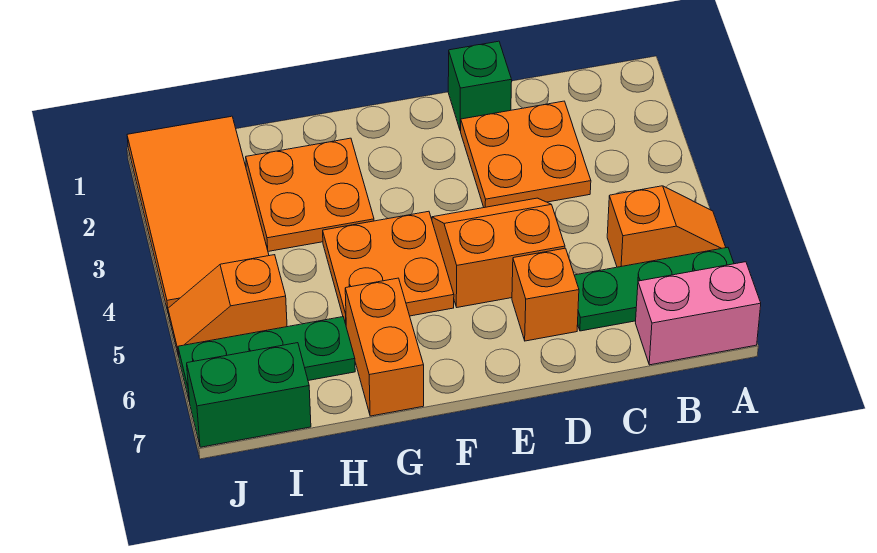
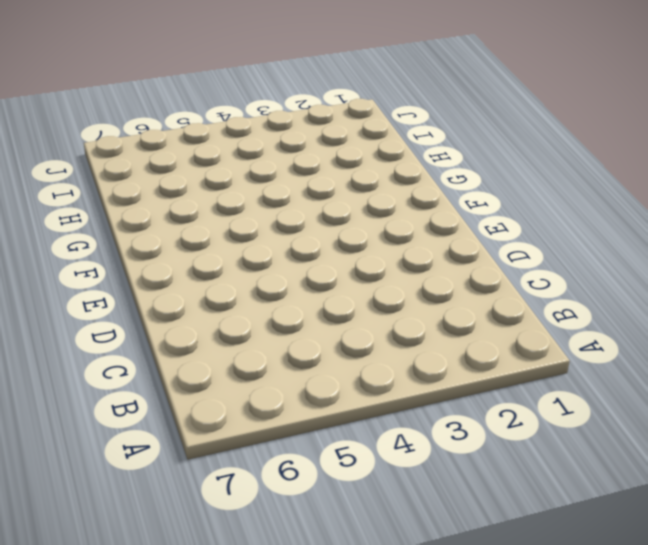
none -> orange slope A5:B5 level 1 top B
none -> green plate A6:C6 level 1
none -> pink brick A7:B7 level 1

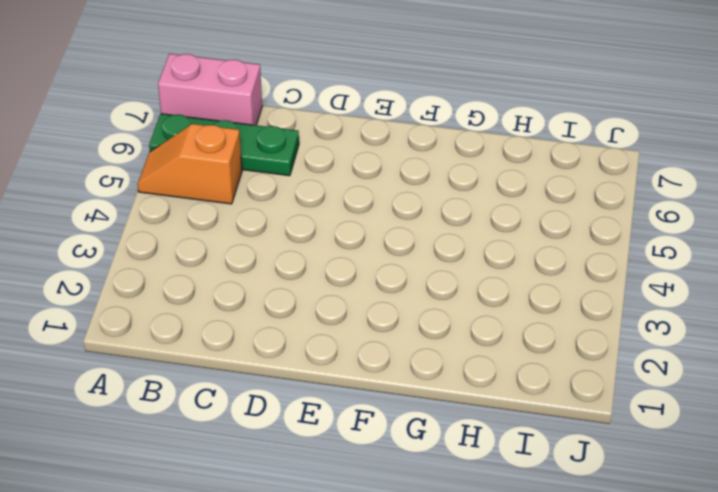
none -> orange plate C2:D3 level 1
none -> green brick D1 level 1
none -> orange slope D4:E5 level 1 top 5

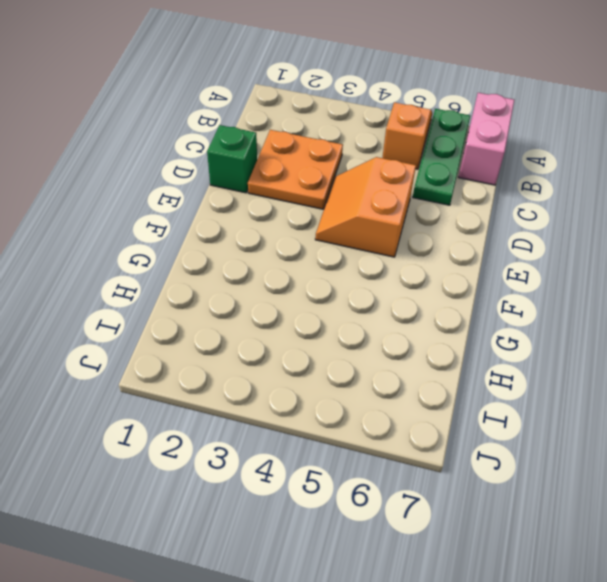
none -> orange brick D6 level 1
none -> orange plate F4:G5 level 1
none -> orange plate G2:H3 level 1

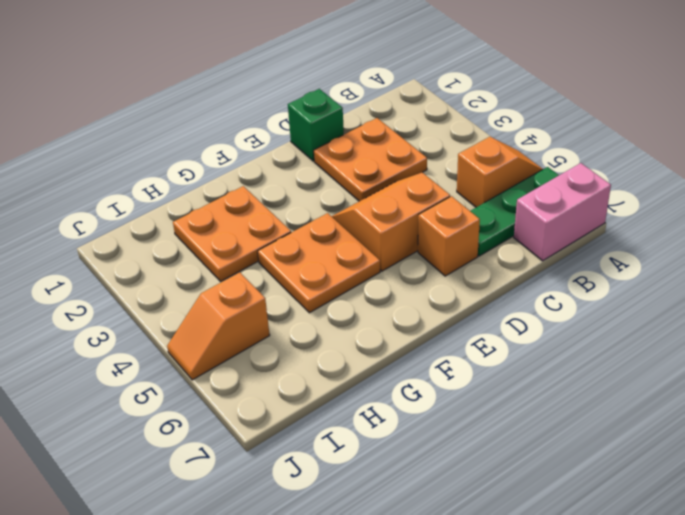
none -> orange brick G6:G7 level 1
none -> green plate H6:J6 level 1
none -> orange tile I1:J4 level 1

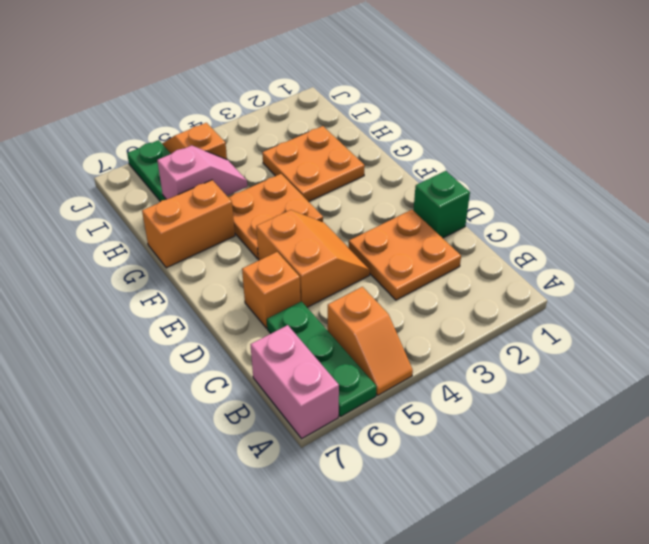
pink slope H5:H6 level 2 top 6 -> none
none -> orange tile I1:J4 level 1
none -> green brick I7:J7 level 1

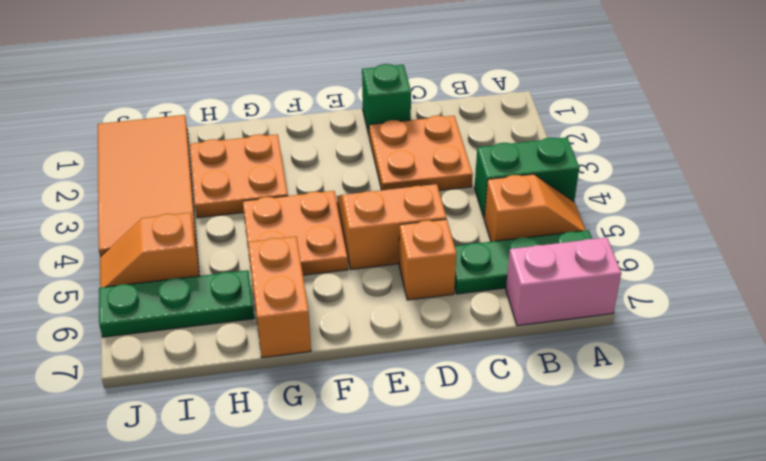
green brick A4:B4 level 1 -> green brick I7:J7 level 1

